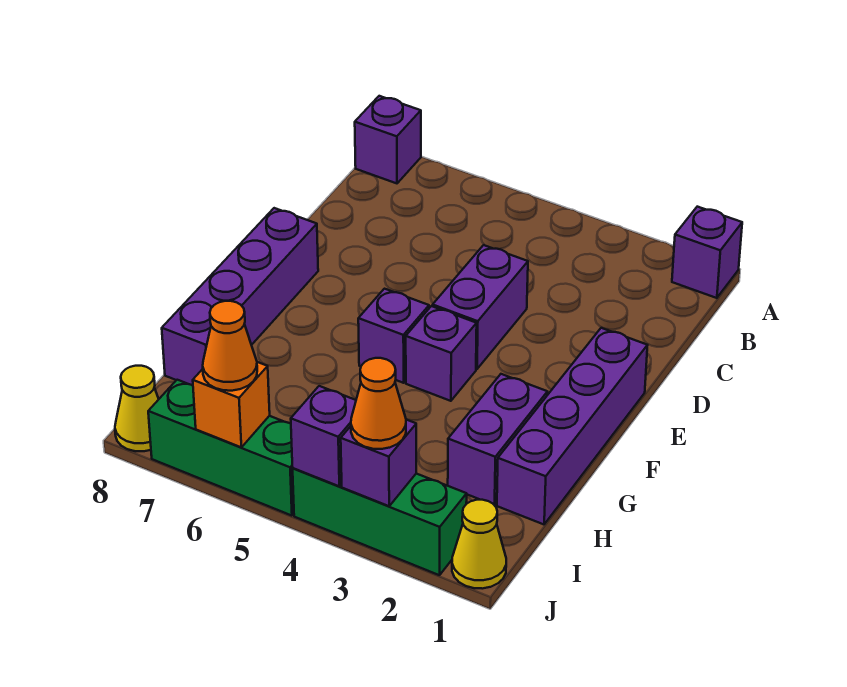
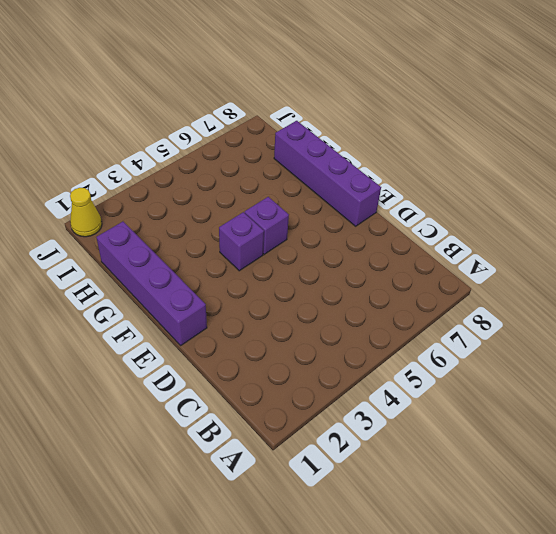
none -> purple brick A1 level 1
none -> purple brick A8 level 1
none -> purple brick D4:E4 level 1

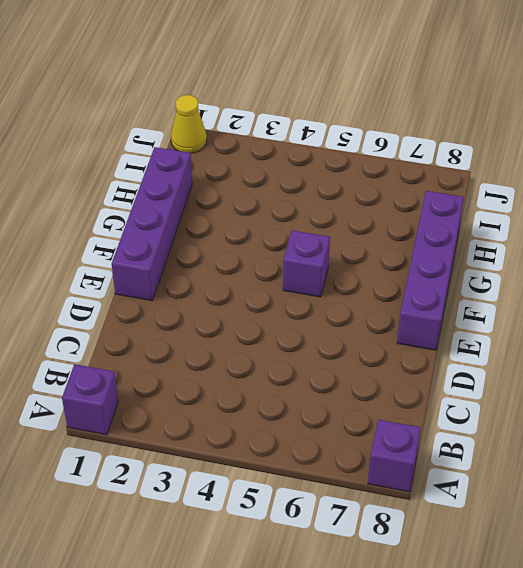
none -> purple brick D4:E4 level 1
none -> purple brick F4 level 1
none -> purple brick G2:H2 level 1

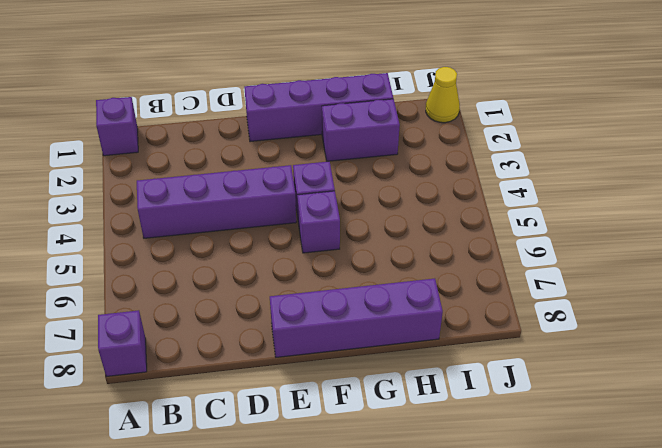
purple brick B4:E4 level 1 -> purple brick D4:E4 level 1
none -> green brick J2:J4 level 1
none -> green brick J5:J7 level 1
none -> yellow cone J8 level 1

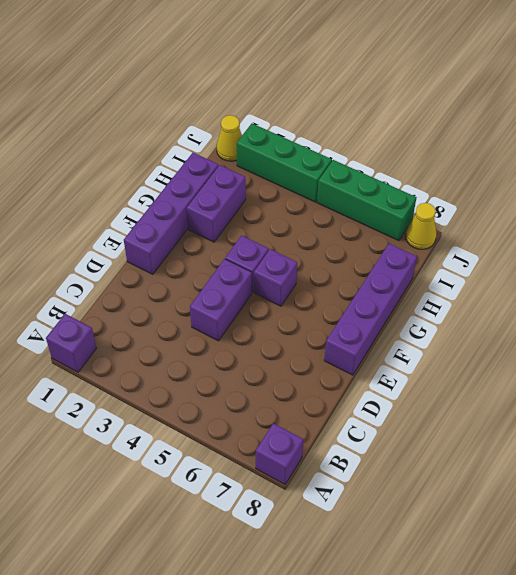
none -> purple brick J3 level 2
none -> purple brick J4 level 2
none -> orange brick J6 level 2

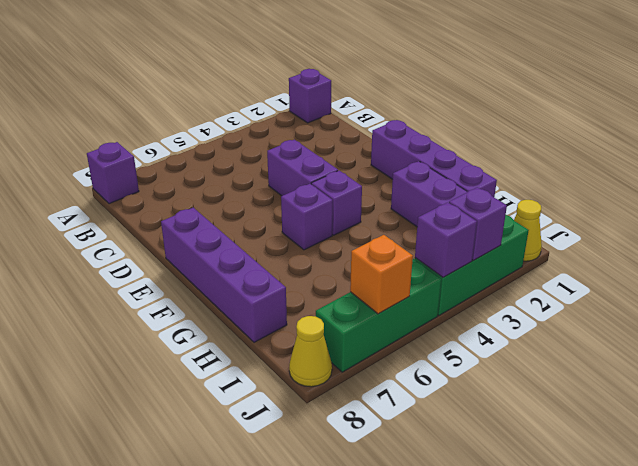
none -> orange cone J3 level 3
none -> orange cone J6 level 3

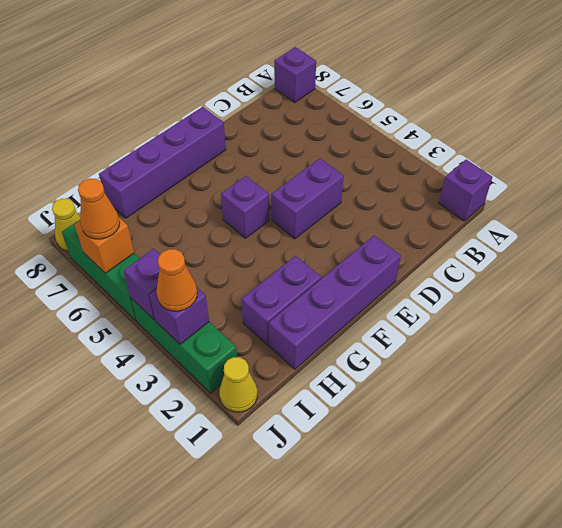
none -> purple brick F4 level 1

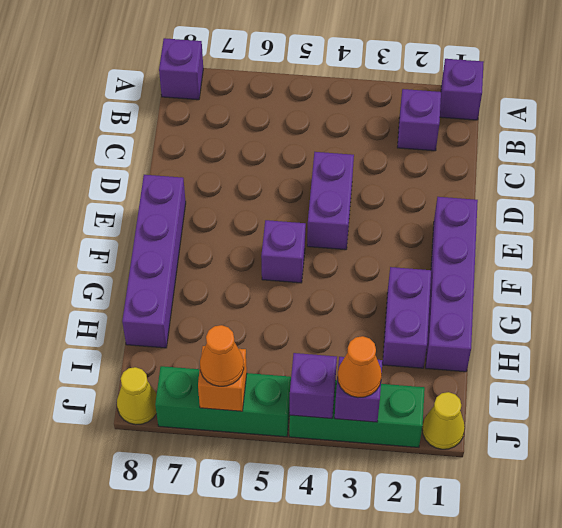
purple brick B2 level 1 -> purple brick F4 level 1

